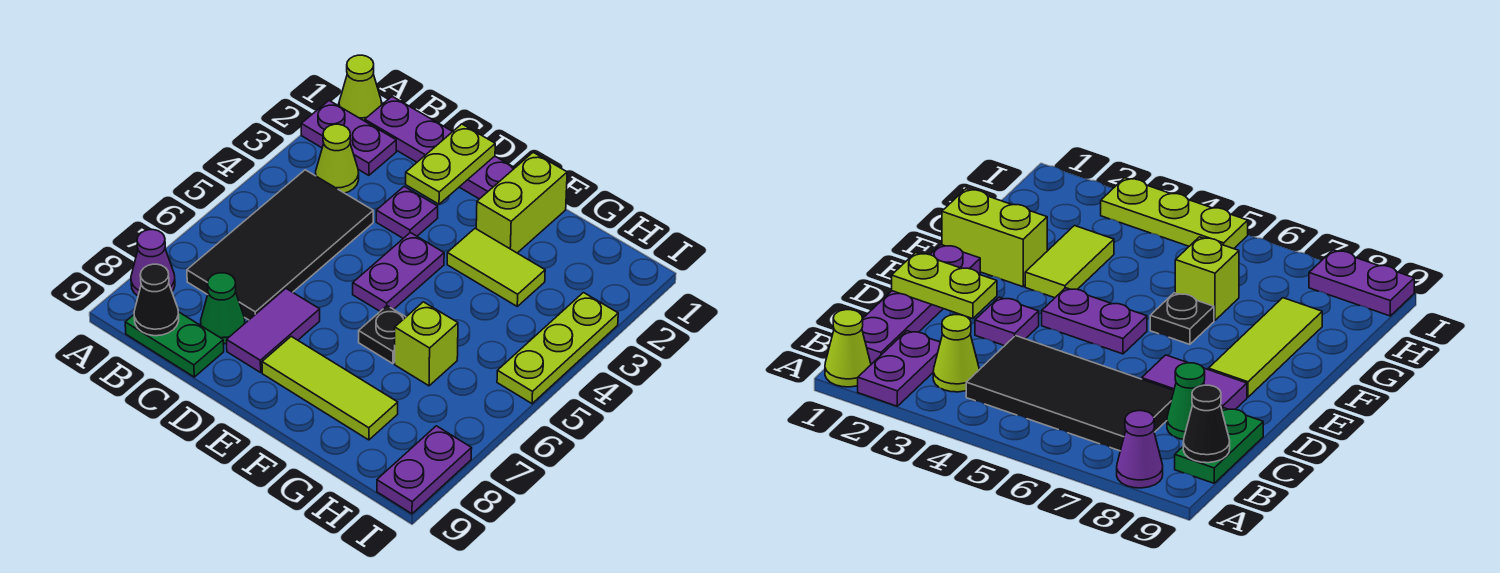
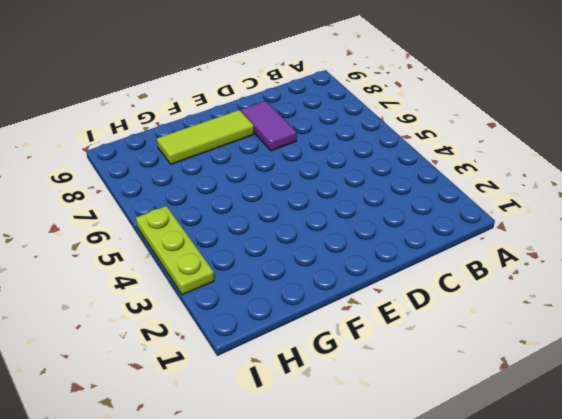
none -> lime cone A1 level 1
none -> purple plate A2:B2 level 1
none -> purple cone A8 level 1

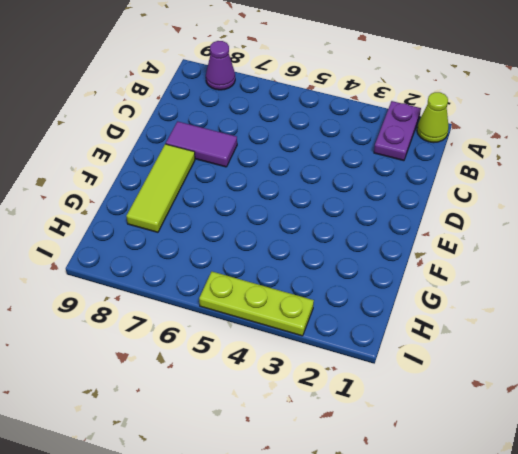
none -> purple plate B1:E1 level 1
none -> lime cone B3 level 1
none -> black tile B4:C7 level 1

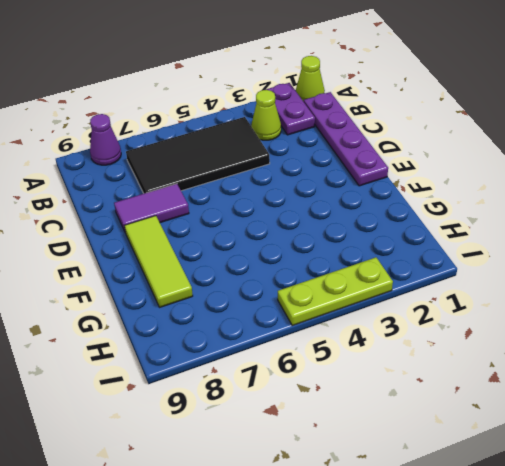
none -> green plate B9:C9 level 1
none -> green cone C8 level 1
none -> purple plate D3 level 1

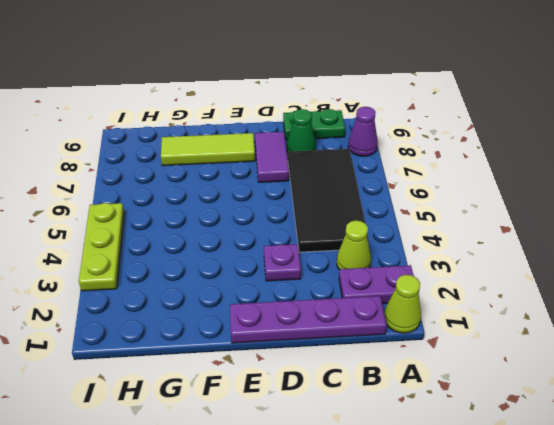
none -> purple plate E4:E5 level 1
none -> lime brick F1:F2 level 1
none -> lime tile F3:G3 level 1

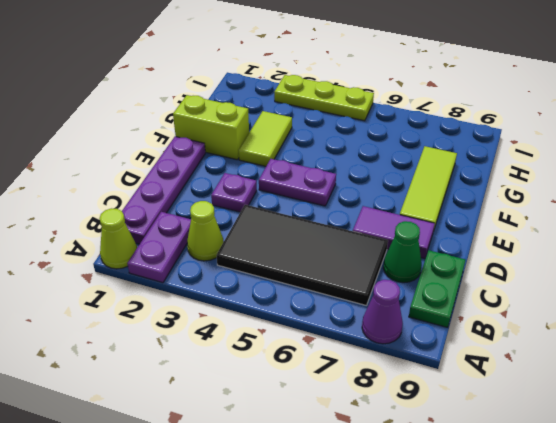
none -> black plate F6 level 1
none -> lime brick G6 level 1
none -> purple plate I8:I9 level 1

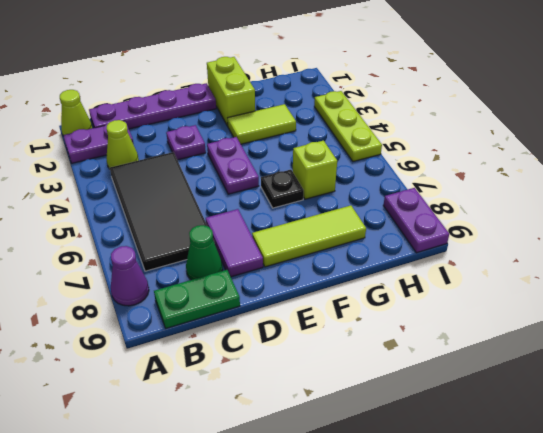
none -> black cone B9 level 2
none -> lime plate D1:D2 level 2

